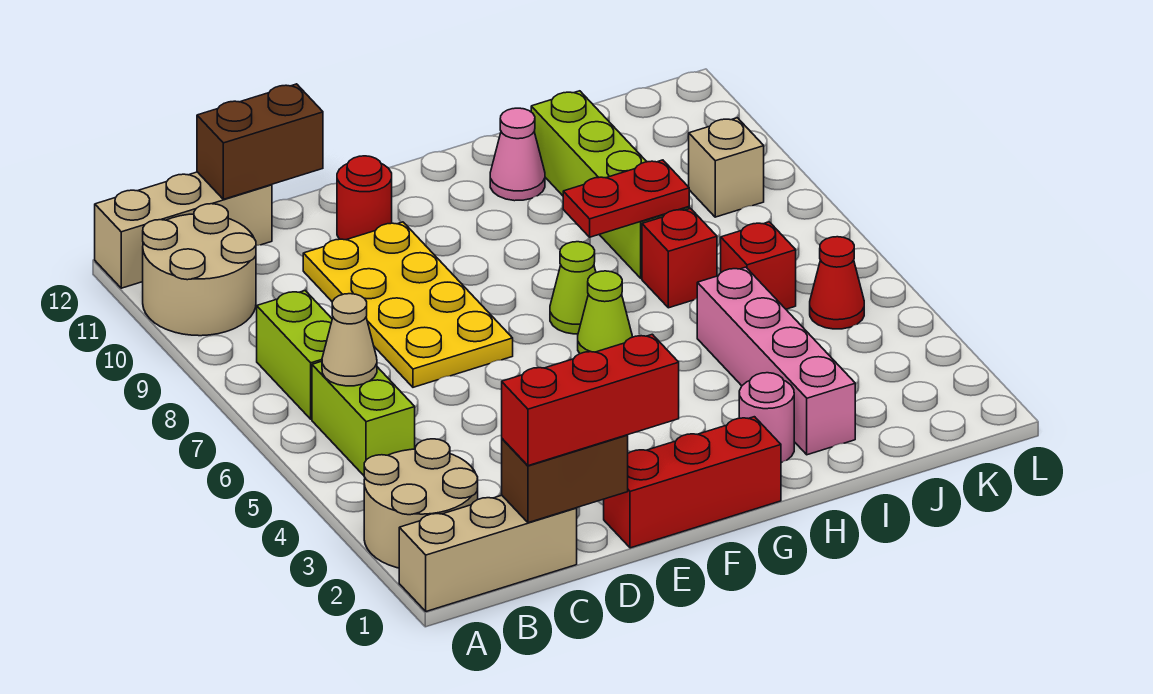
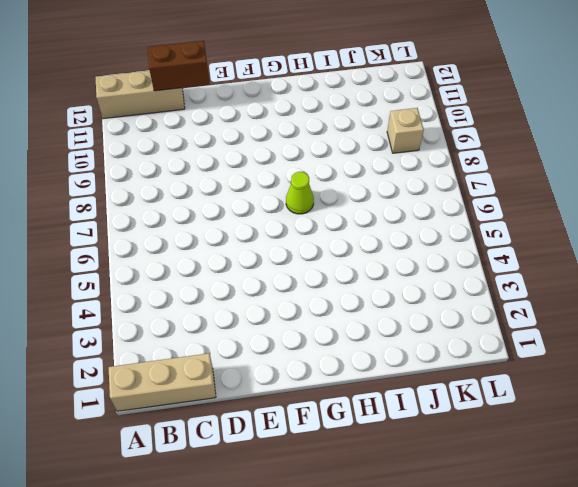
none -> tan round brick A2:B3 level 1
none -> tan round brick A10:B11 level 1
none -> lime brick B5:B6 level 1

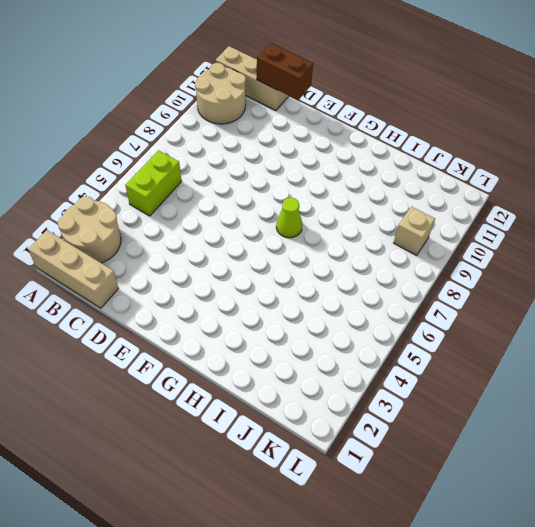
none -> lime brick B7:B8 level 1
none -> yellow plate D7:E10 level 1
none -> red brick E1:G1 level 1

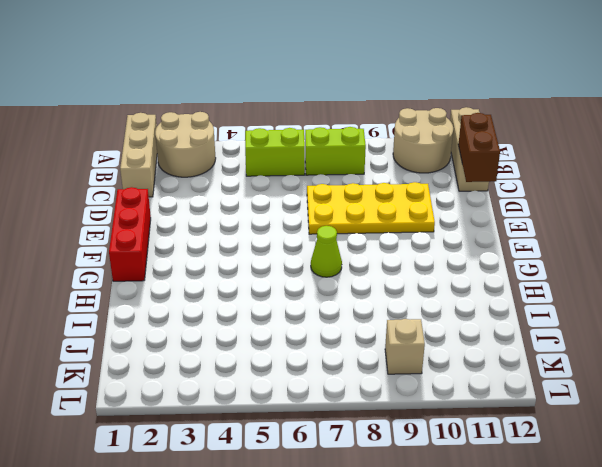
none -> red round brick E11 level 1
none -> lime cone G6 level 1
none -> pink round brick H2 level 1

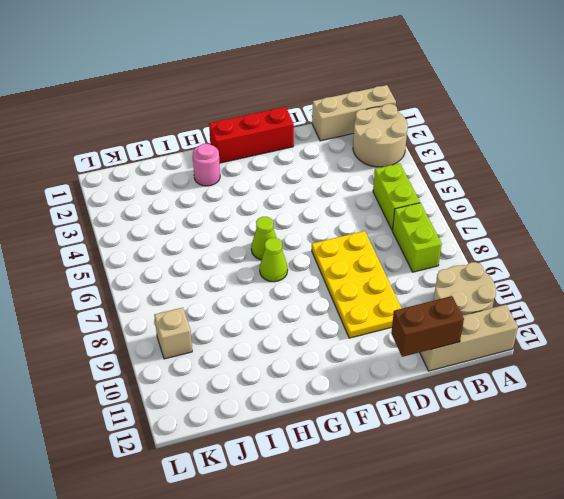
none -> red round brick E11 level 1
none -> pink cone H11 level 1
none -> pink brick I2:I5 level 1

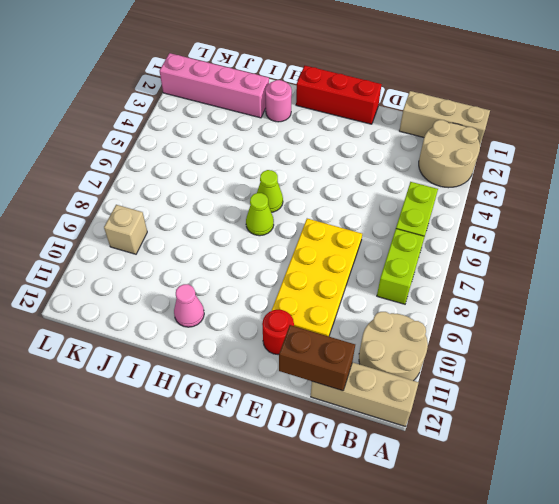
pink brick I2:L2 level 1 -> pink brick I2:I5 level 1
none -> red brick I7 level 1
none -> lime brick I8:I11 level 1
none -> red brick J6 level 1

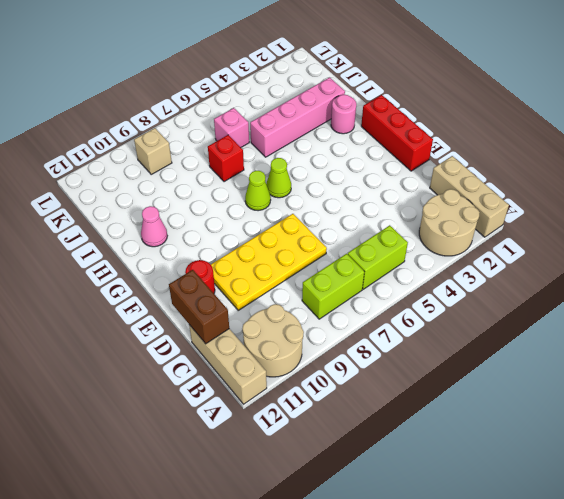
pink brick J6 level 1 -> red brick J6 level 1
none -> lime brick I8:I11 level 1
none -> red cone K5 level 1
none -> tan cone B6 level 2

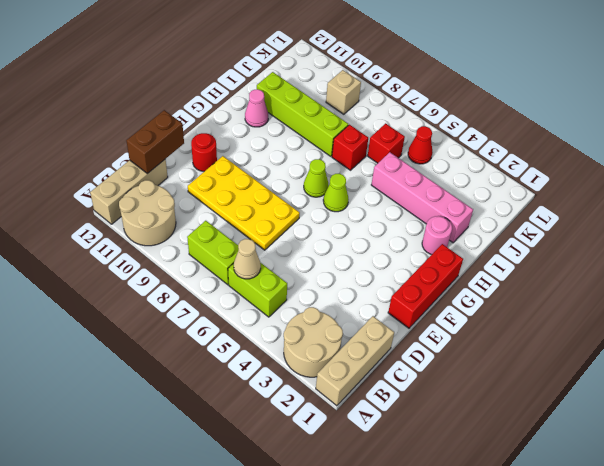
none -> brown brick C1:D1 level 2
none -> red plate H8:I8 level 2
none -> red brick C1:E1 level 3

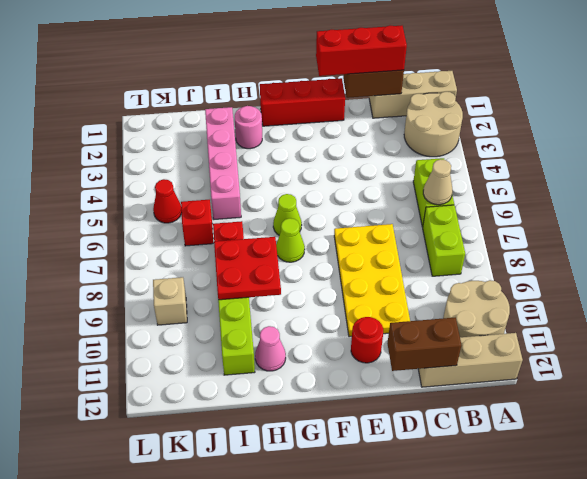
red plate H8:I9 level 2 -> red plate H8:I8 level 2

